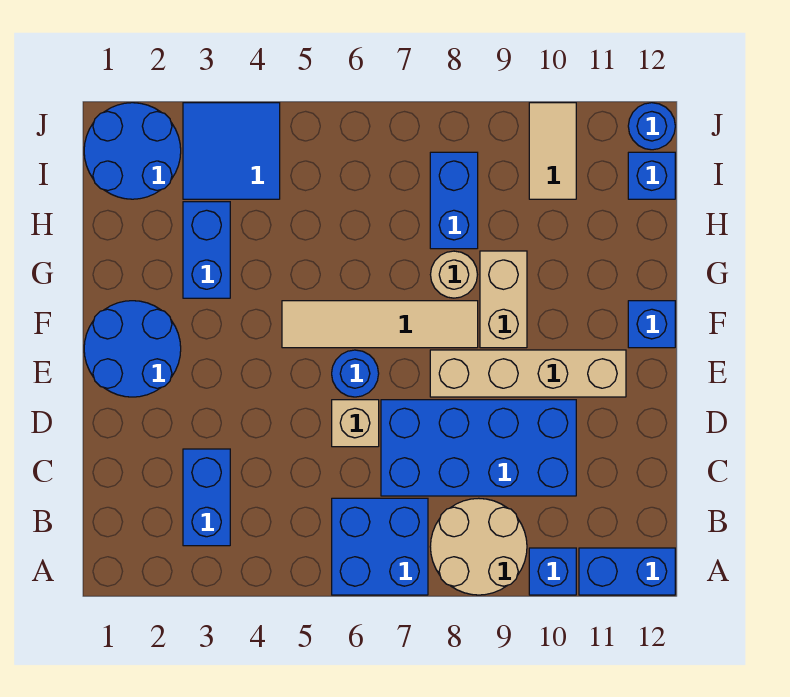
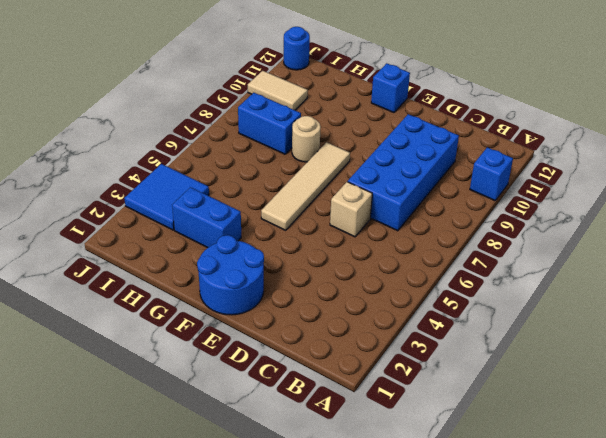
none -> blue brick A6:B7 level 1
none -> tan round brick A8:B9 level 1
none -> blue brick A11:A12 level 1

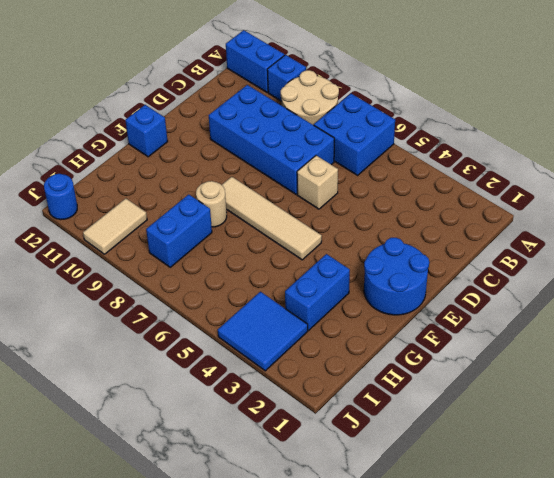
none -> blue brick B3:C3 level 1
none -> blue round brick E6 level 1
none -> tan brick E8:E11 level 1

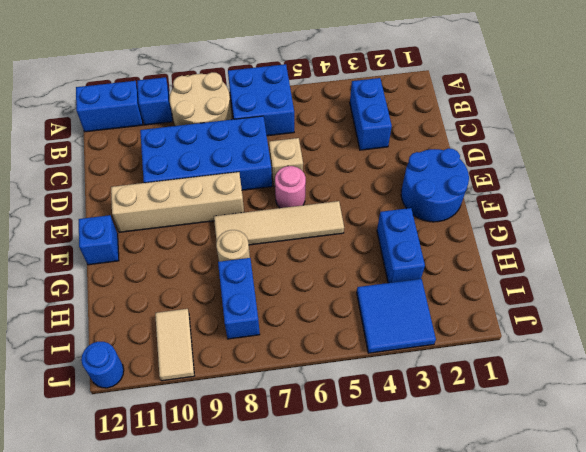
pink round brick E6 level 1 -> blue round brick E6 level 1
none -> tan brick F9:G9 level 1
none -> blue round brick I1:J2 level 1
none -> blue brick I12 level 1

